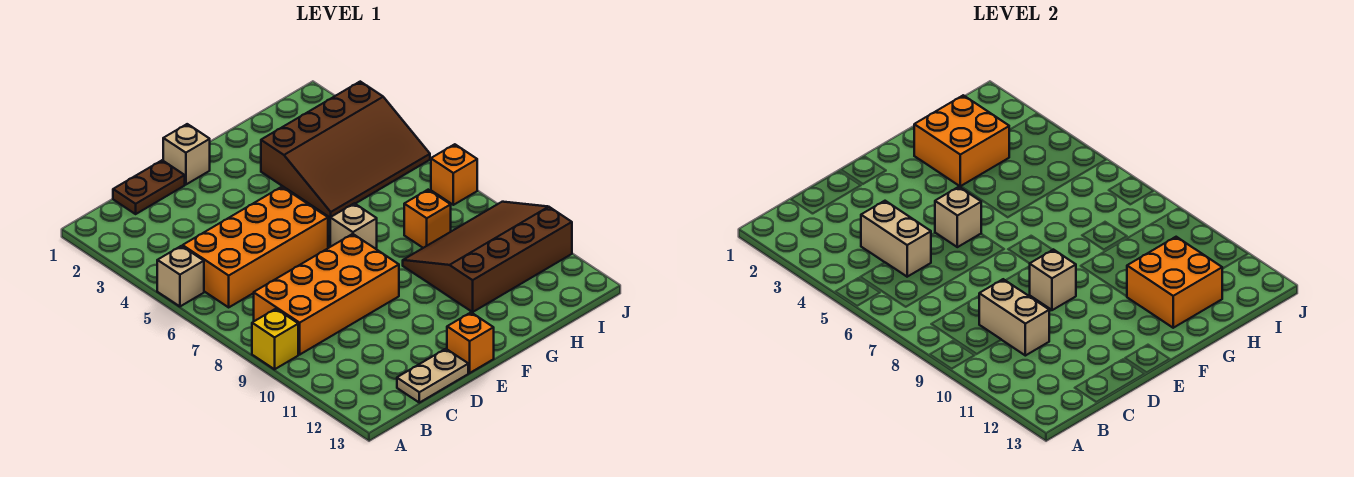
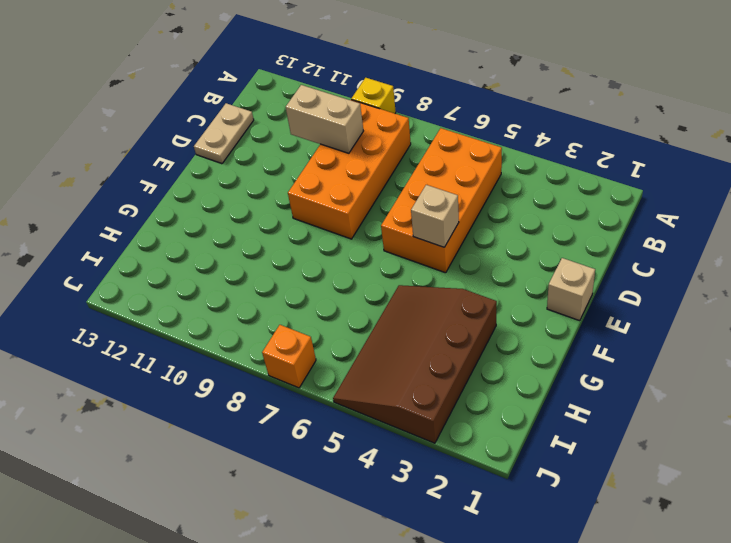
none -> tan brick A5 level 1
none -> brown plate C1:D1 level 1
none -> orange brick E13 level 1

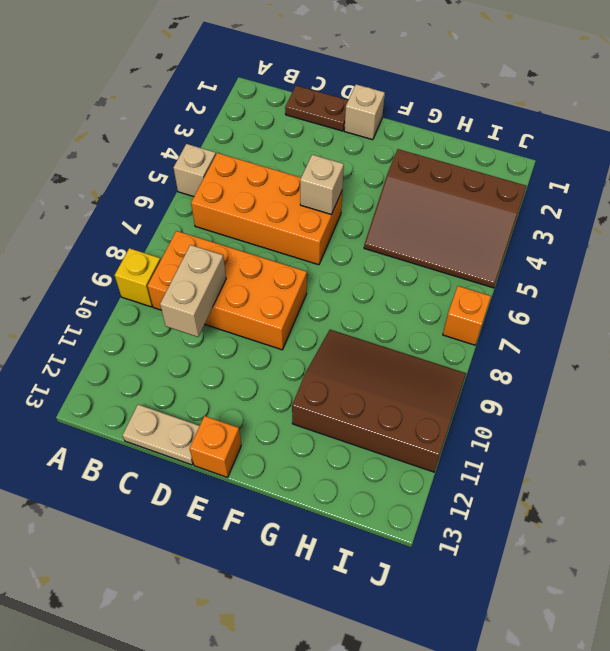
none -> tan brick F7 level 1
none -> orange brick H8 level 1
none -> tan brick C4:C5 level 2

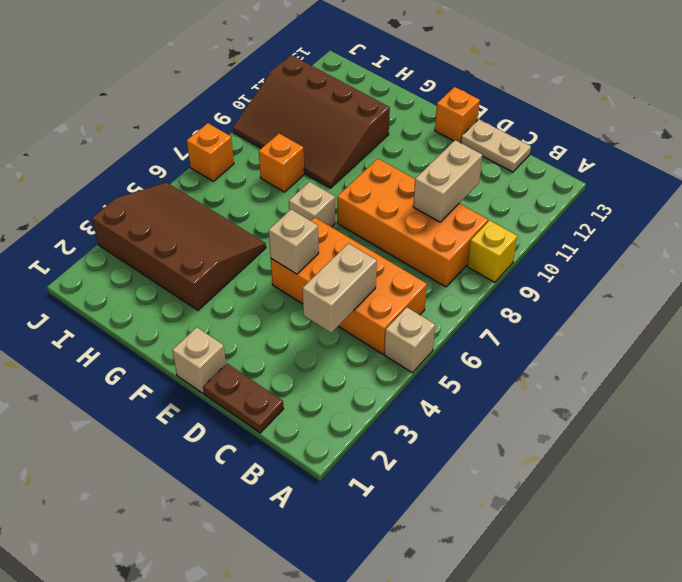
none -> tan brick E9 level 2
none -> orange brick G2:H3 level 2
none -> orange brick G11:H12 level 2

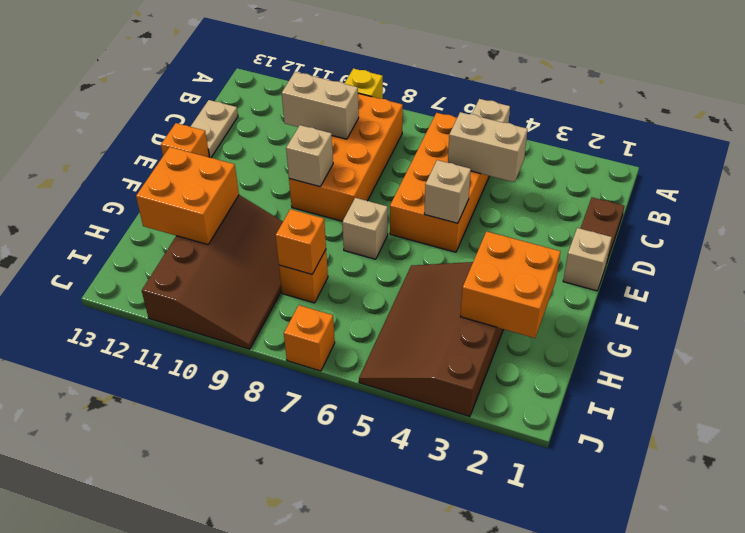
orange brick H8 level 2 -> none

